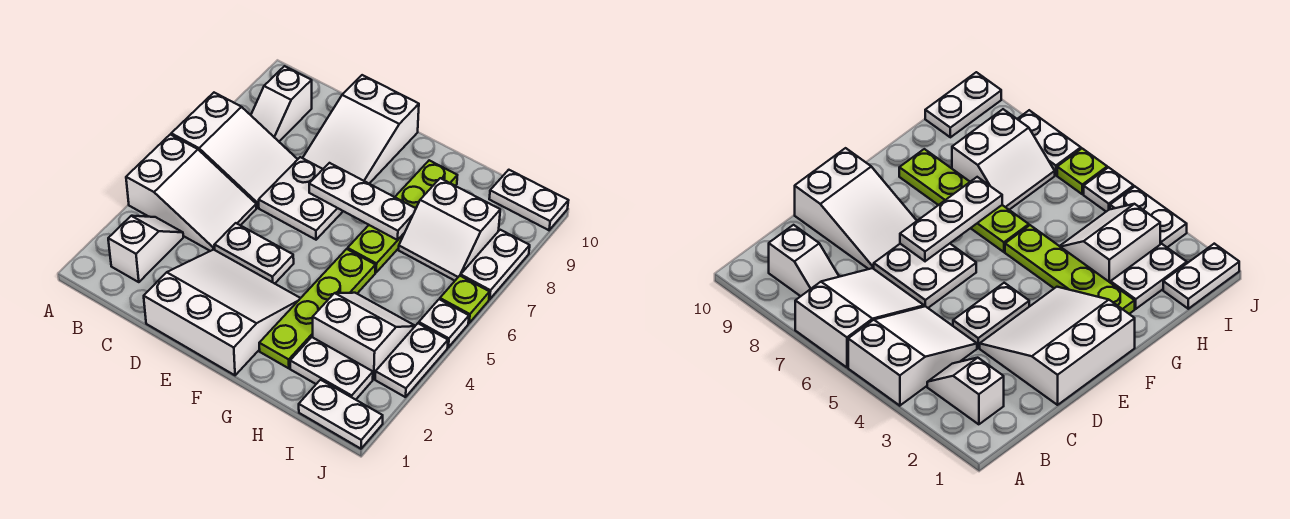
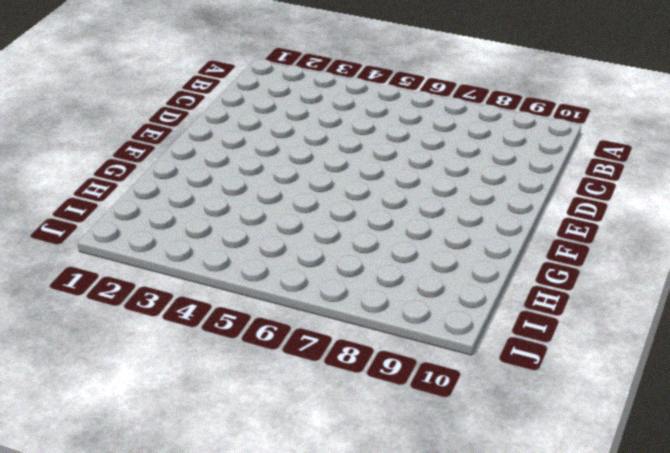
none -> white slope A4:C5 level 1 top A
none -> white slope A6:C7 level 1 top A
none -> white slope B2:B3 level 1 top 2

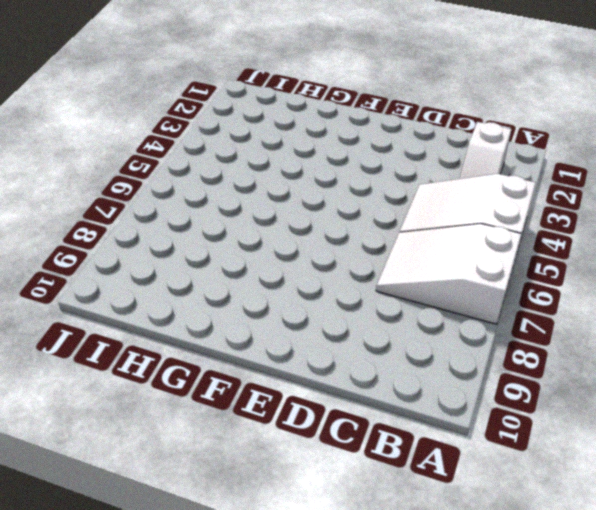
none -> white slope B8:B9 level 1 top 9
none -> white slope D1:F3 level 1 top 1
none -> white plate D4:E4 level 1

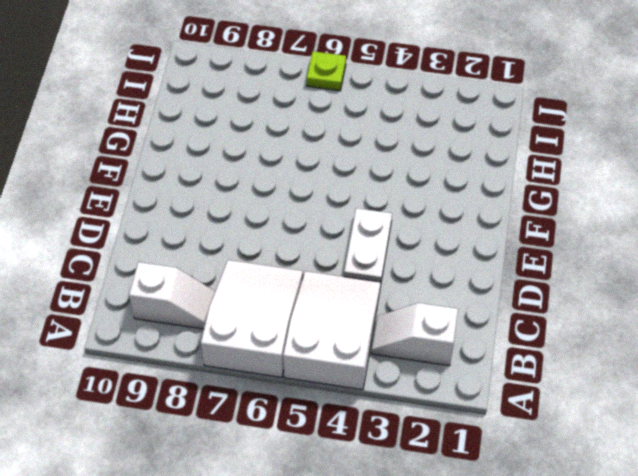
none -> white slope D1:F3 level 1 top 1
none -> white plate D6:E7 level 1
none -> white slope D8:E10 level 1 top 10

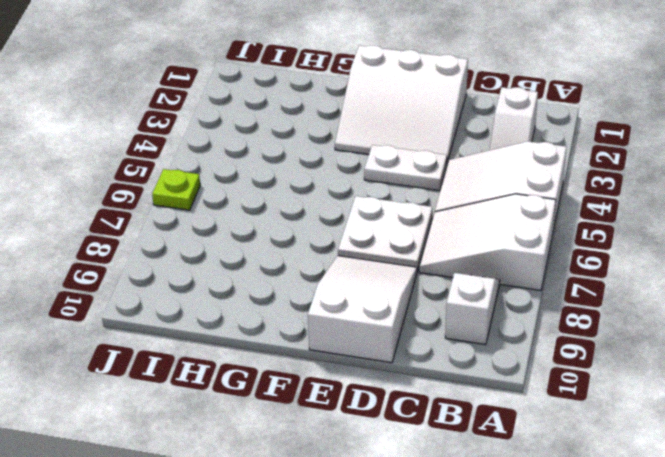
none -> lime plate G2:G5 level 1
none -> lime plate G6:G9 level 1
none -> white plate H2:I2 level 1

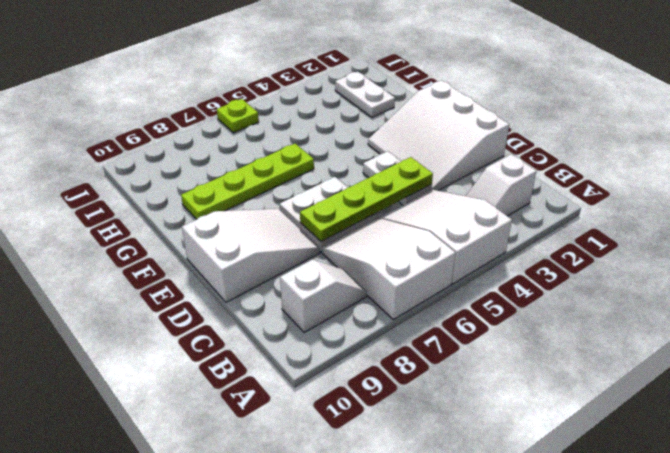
lime plate D4:D7 level 2 -> lime plate G2:G5 level 1
none -> white slope H3:I4 level 1 top 3
none -> white slope H7:I8 level 1 top 8
none -> white plate I1:J1 level 1

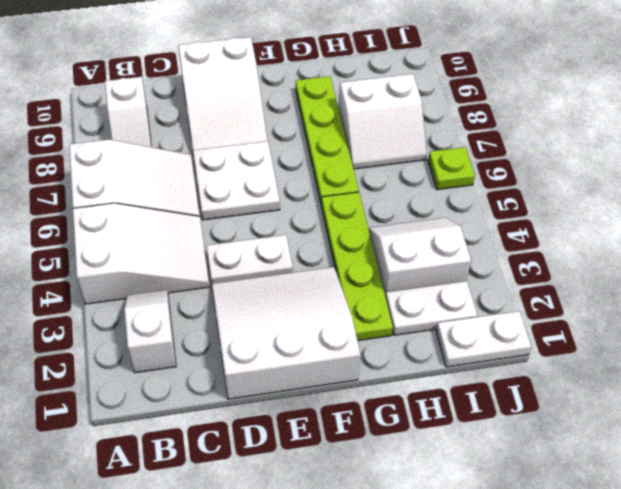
none -> white plate I10:J10 level 1
none -> white plate J3:J4 level 1
none -> white plate J5 level 1

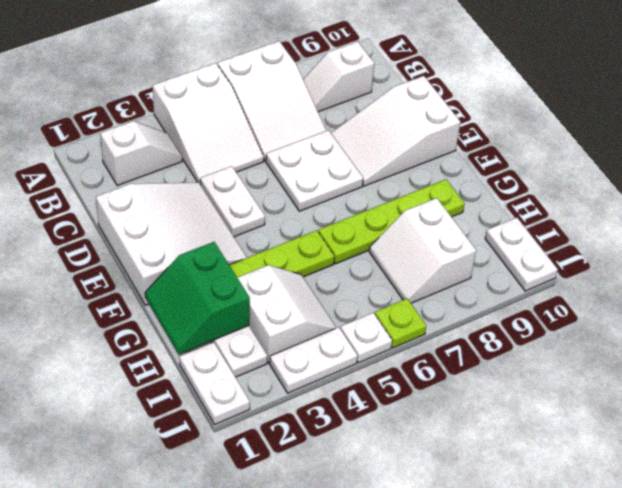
green slope G1:H2 level 2 top 2 -> none
none -> white plate J7:J8 level 1
none -> white plate E7:G7 level 2

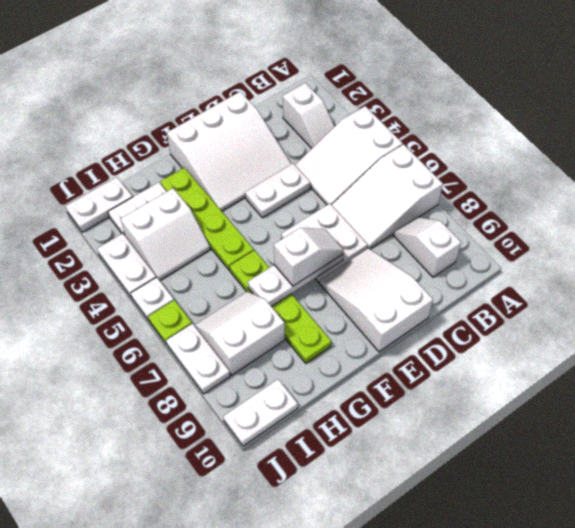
white slope E7:F7 level 3 top F -> none

